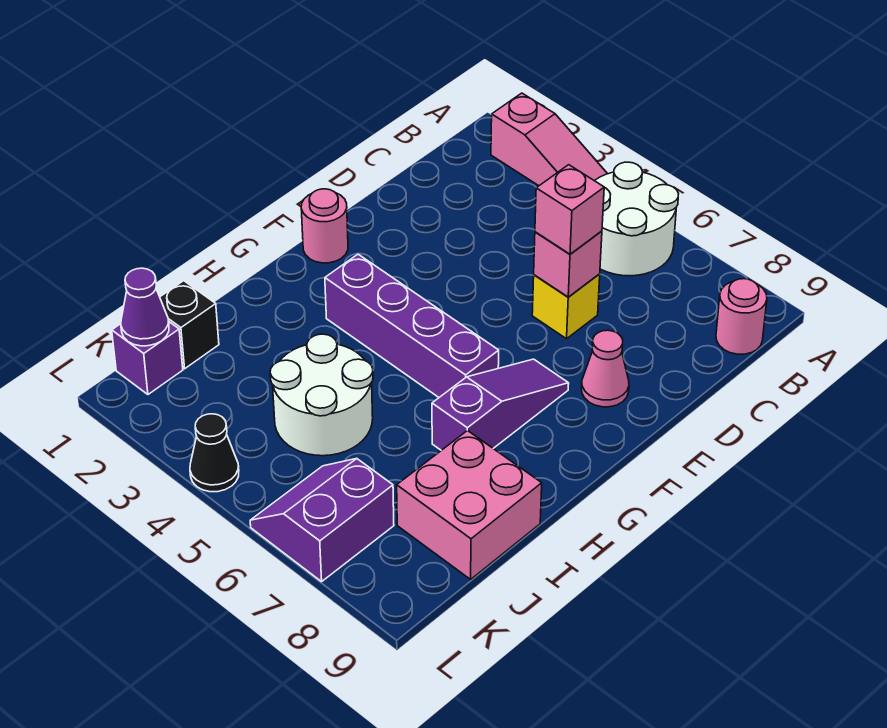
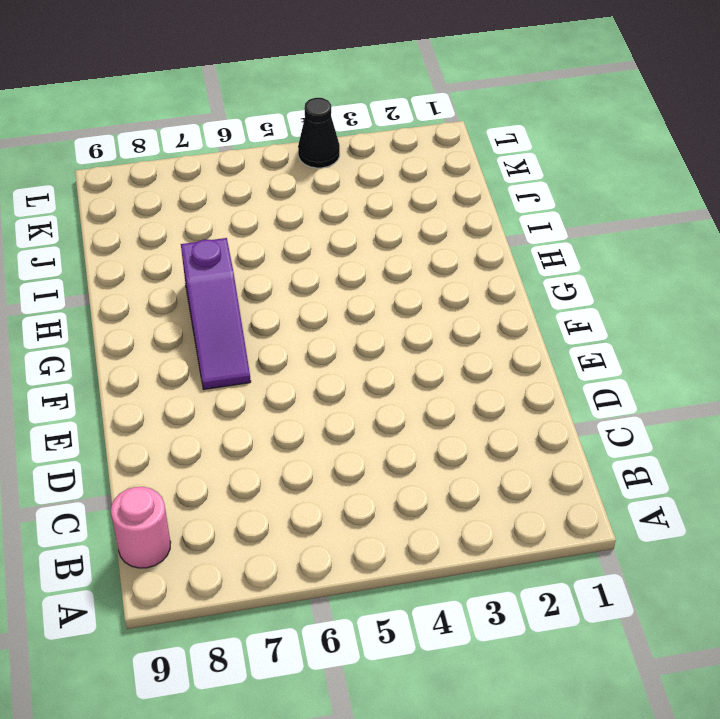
none -> pink slope A2:A4 level 1 top 2
none -> white round brick A5:B6 level 1
none -> yellow brick D6 level 1

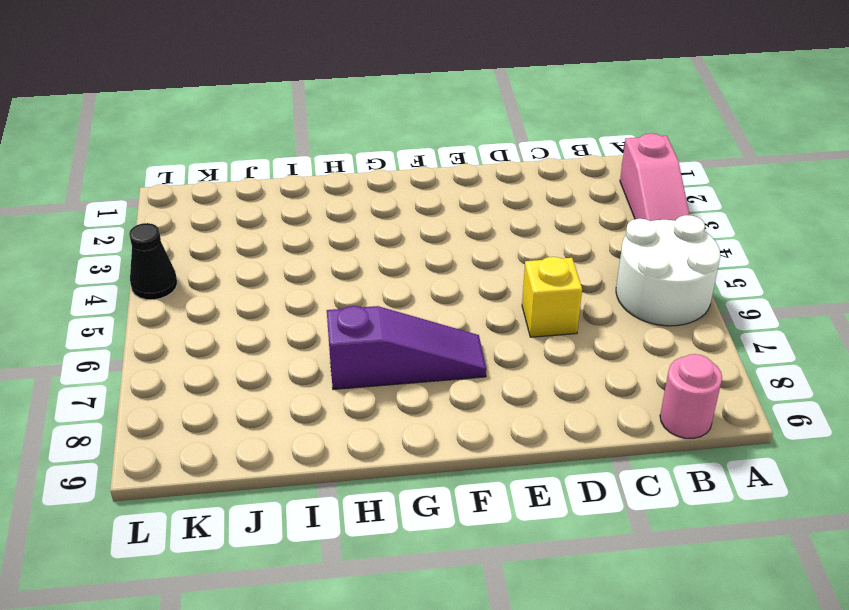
none -> pink cone E8 level 1
none -> pink round brick F1 level 1
none -> purple brick G3:G6 level 1

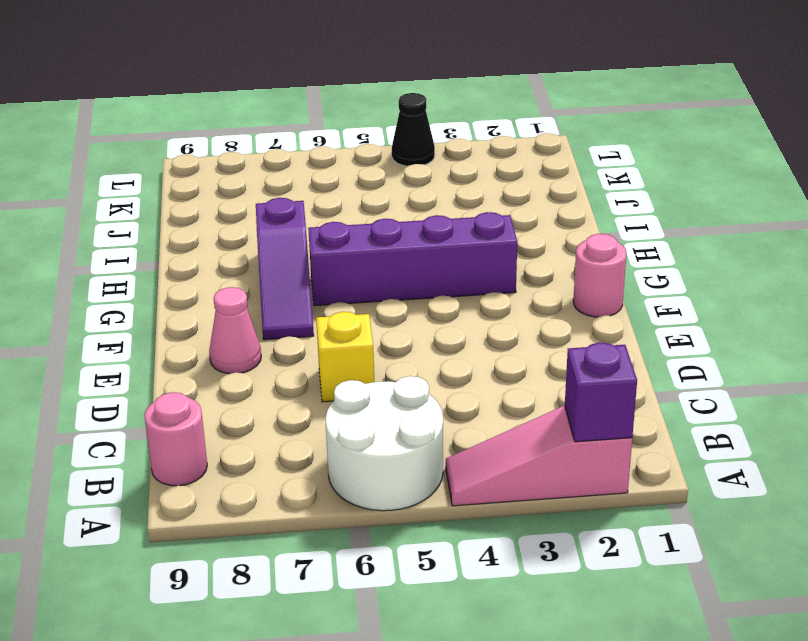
purple brick A2 level 2 -> purple brick K1 level 1
none -> white round brick I4:J5 level 1
none -> pink brick I8:J9 level 1
none -> black brick J1 level 1

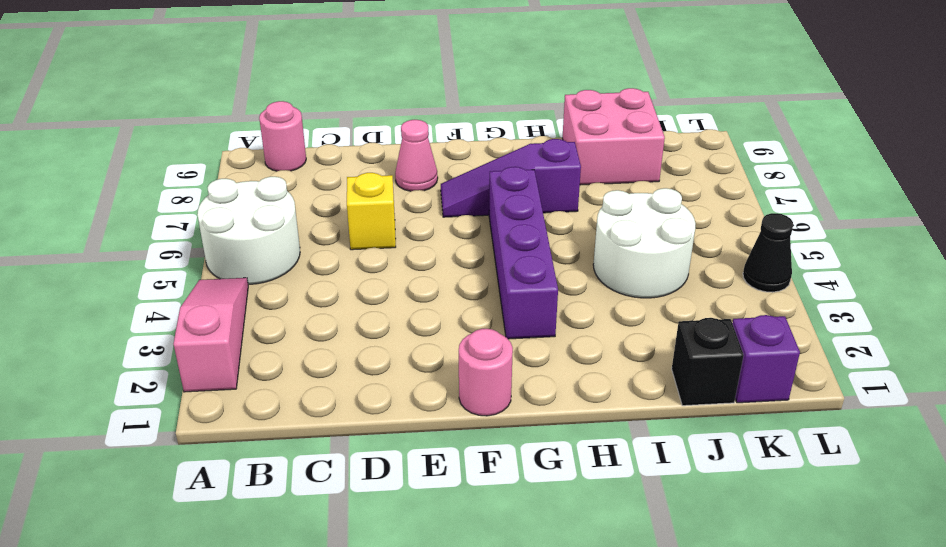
none -> purple slope K6:L7 level 1 top 7
none -> pink brick D6 level 2
none -> purple cone K1 level 2

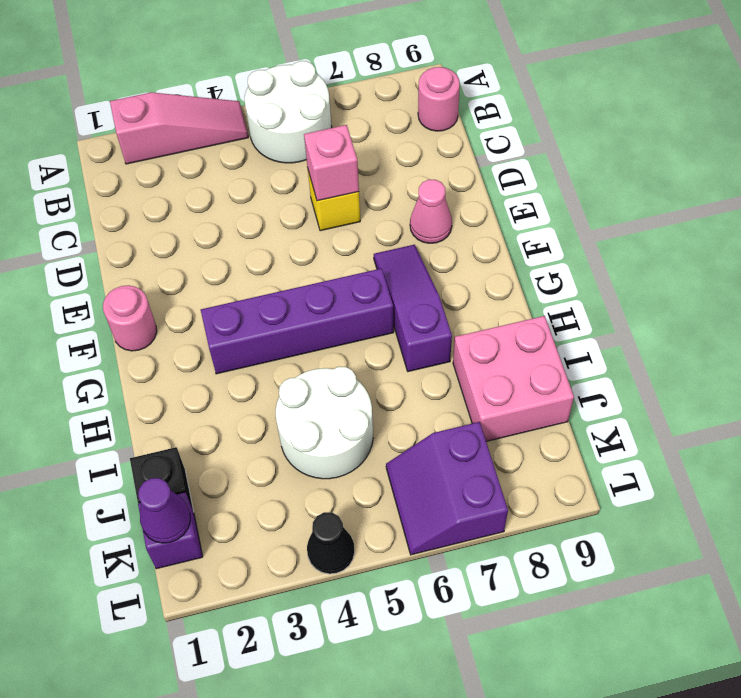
none -> pink brick D6 level 3

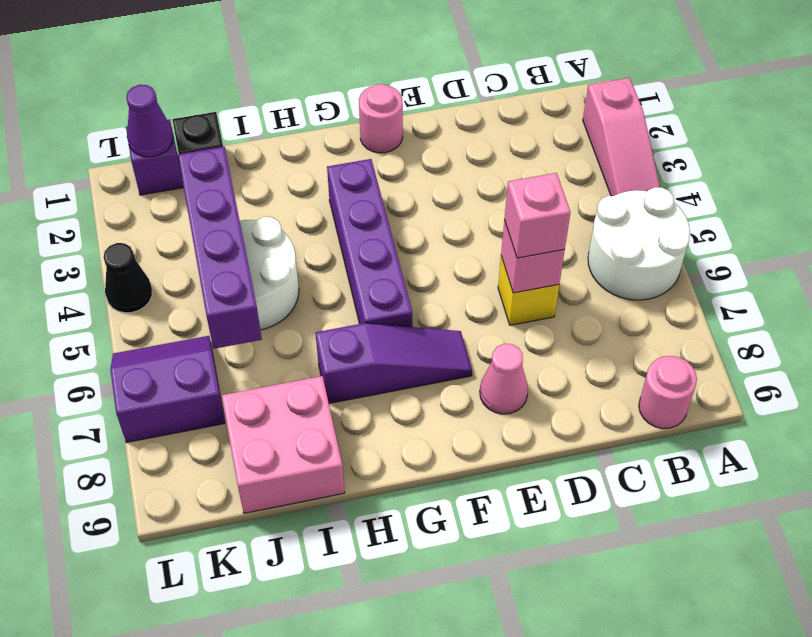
purple brick J3:J6 level 2 -> none

